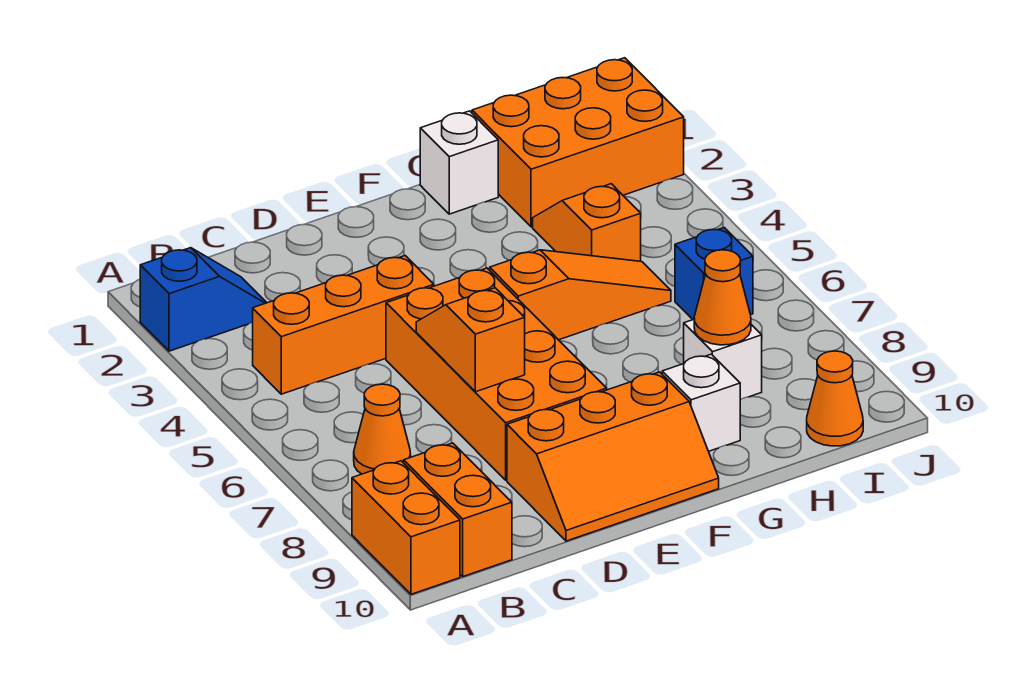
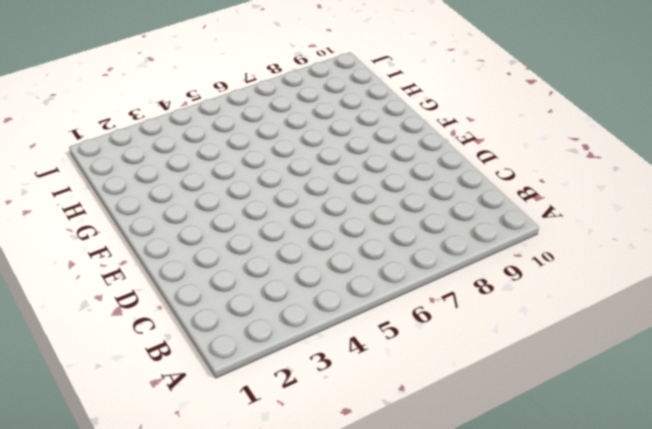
none -> blue slope A2:B2 level 1 top A
none -> orange brick A9:A10 level 1
none -> orange brick B4:D4 level 1

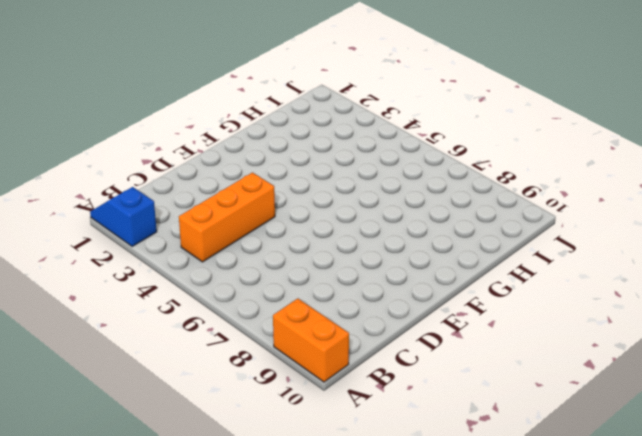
blue slope A1:A2 level 1 top 2 -> blue slope A2:B2 level 1 top A
none -> orange cone B7 level 1
none -> orange brick B9:B10 level 1
none -> orange brick D5:E8 level 1

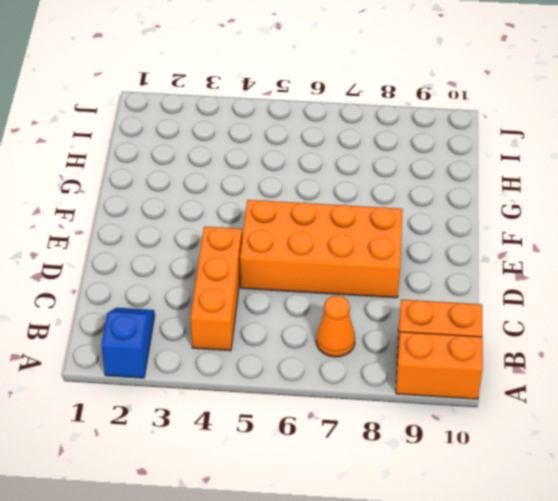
none -> orange slope D9:F10 level 1 top 9
none -> orange slope F5:H5 level 1 top F
none -> white brick G1 level 1

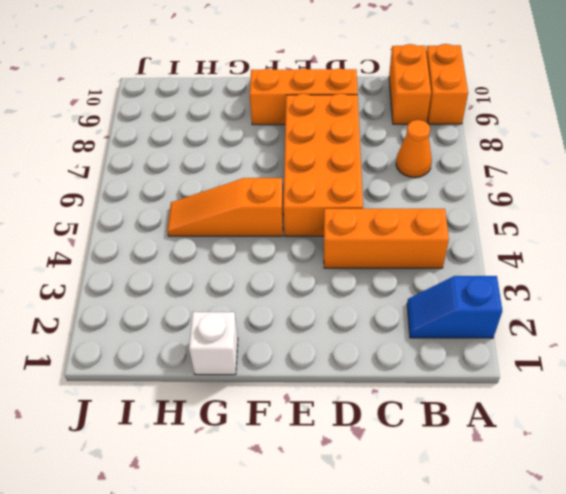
none -> white brick G9 level 1
none -> orange brick H1:J2 level 1
none -> orange slope H3:H4 level 1 top 4

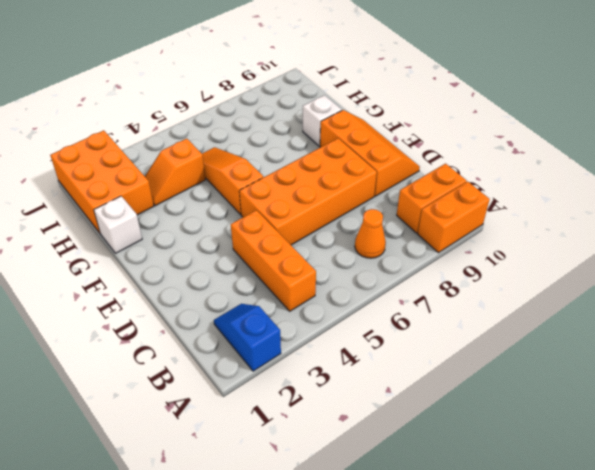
none -> white brick H8 level 1
none -> blue brick I6 level 1
none -> orange cone I10 level 1

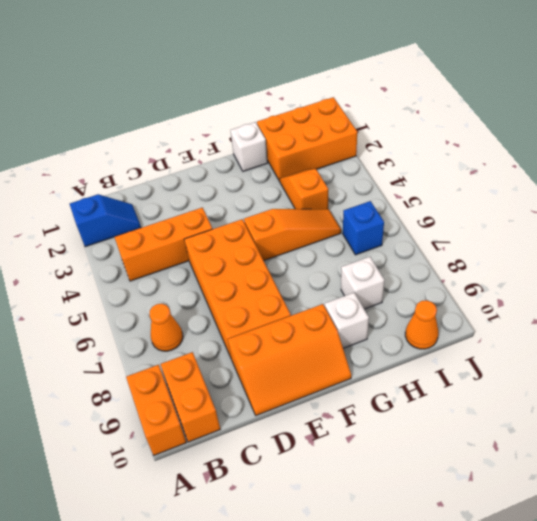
none -> orange slope D6:D7 level 2 top 7
none -> orange cone H8 level 2

